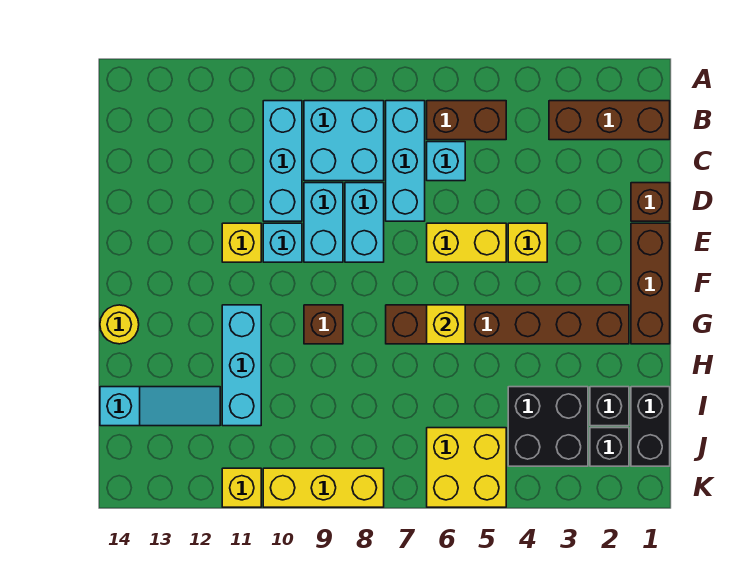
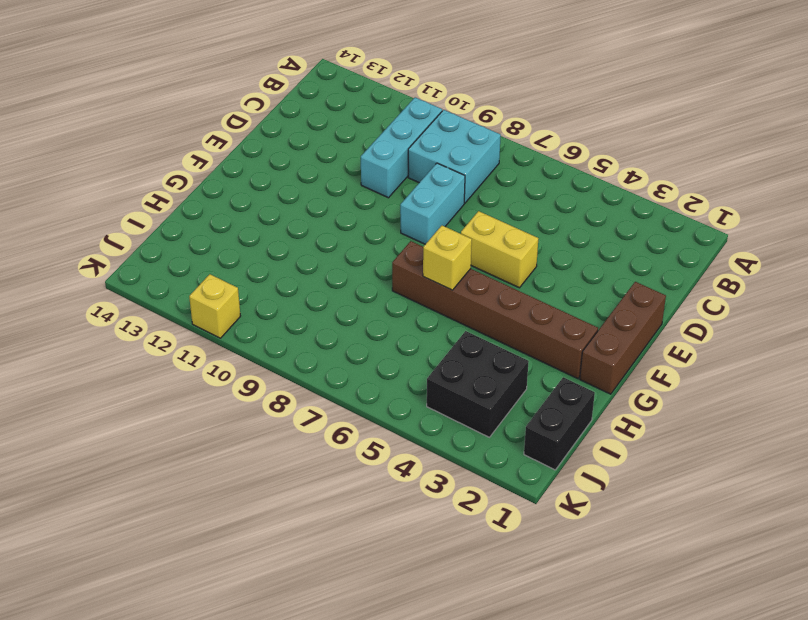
none -> brown brick B1:B3 level 1
none -> brown brick B5:B6 level 1
none -> cyan brick B7:D7 level 1

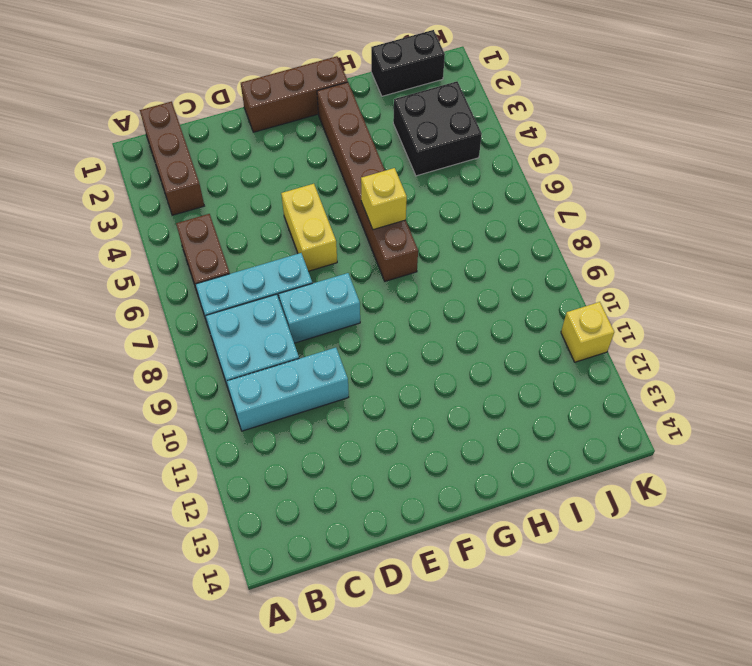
none -> cyan brick C6 level 1
none -> brown brick D1 level 1
none -> cyan brick D9:E9 level 1

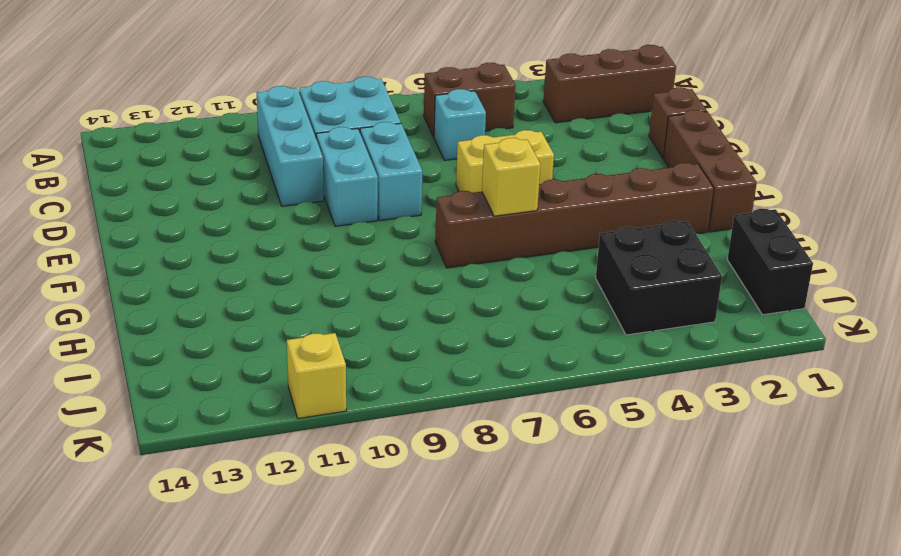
none -> cyan brick B7:D7 level 1
none -> yellow brick E4 level 1
none -> cyan brick E10 level 1

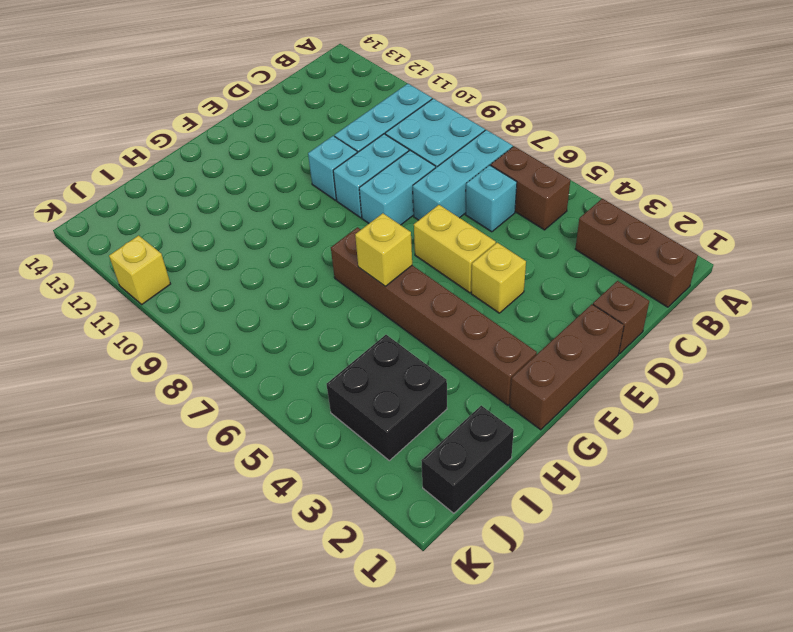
none -> yellow brick E11 level 1
none -> brown brick G9 level 1
none -> cyan brick G11:I11 level 1

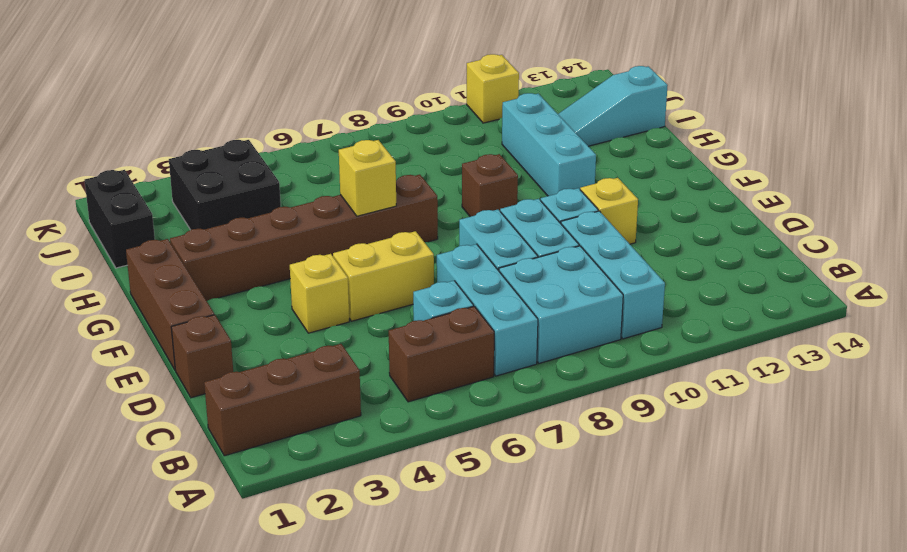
none -> yellow round brick G14 level 1
none -> black brick I2 level 1
none -> black brick J2 level 1

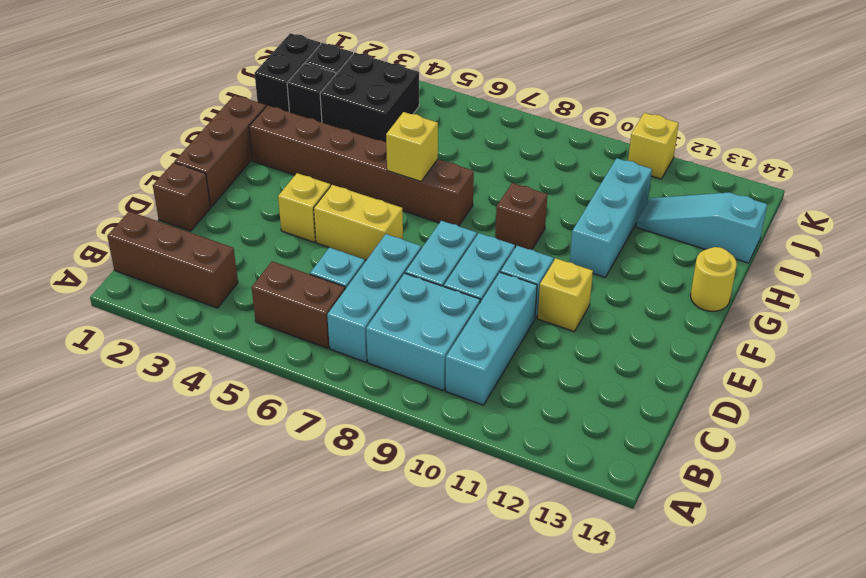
none -> yellow brick J5:K6 level 1
none -> yellow brick K8:K10 level 1

